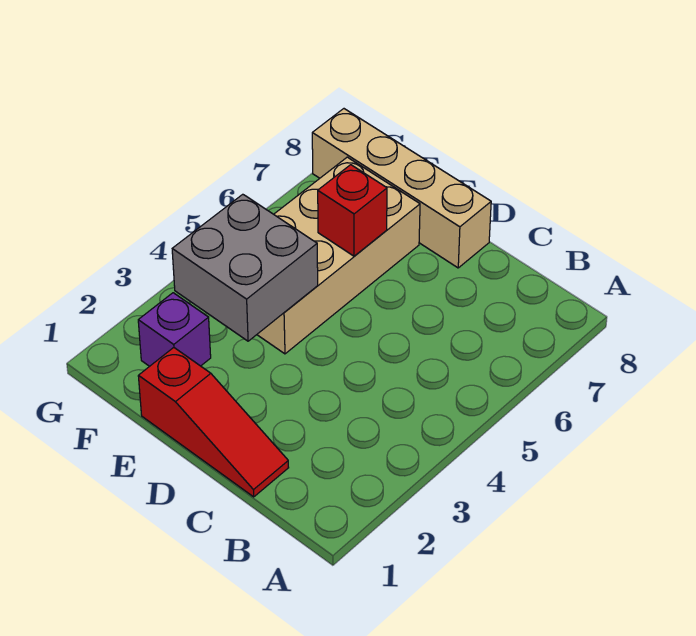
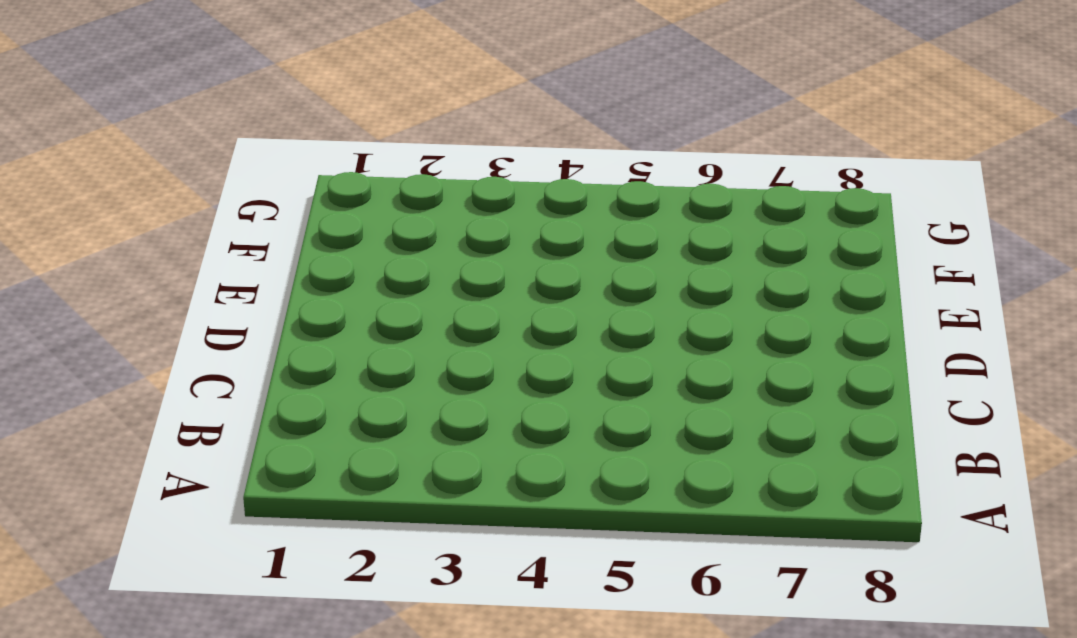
none -> red slope C1:E1 level 1 top E
none -> tan brick D8:G8 level 1

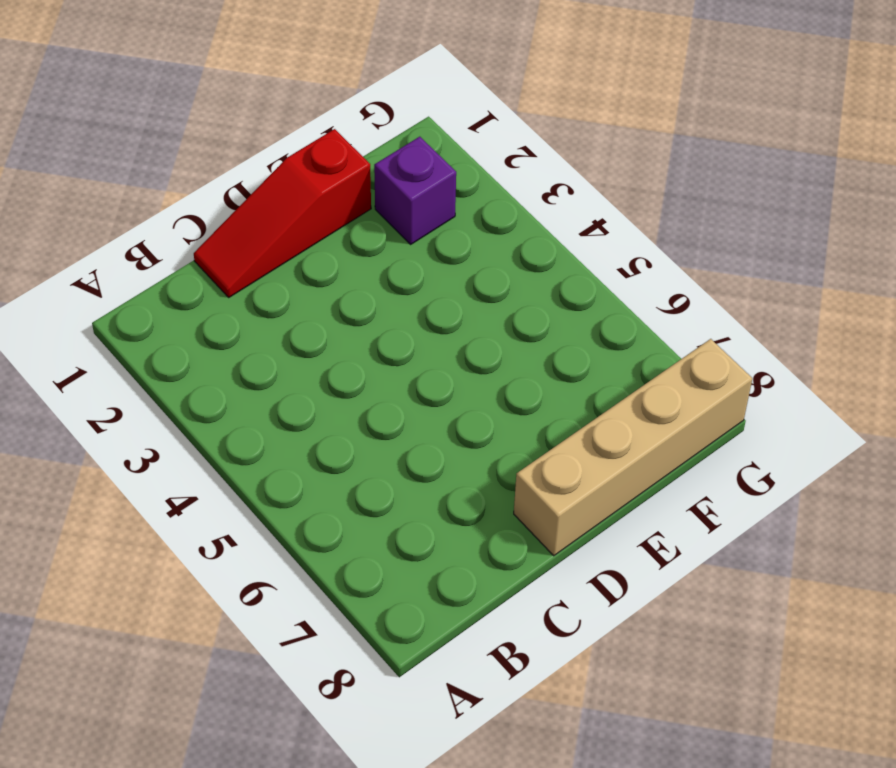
none -> tan brick E4:F7 level 1
none -> grey brick E3:F4 level 2

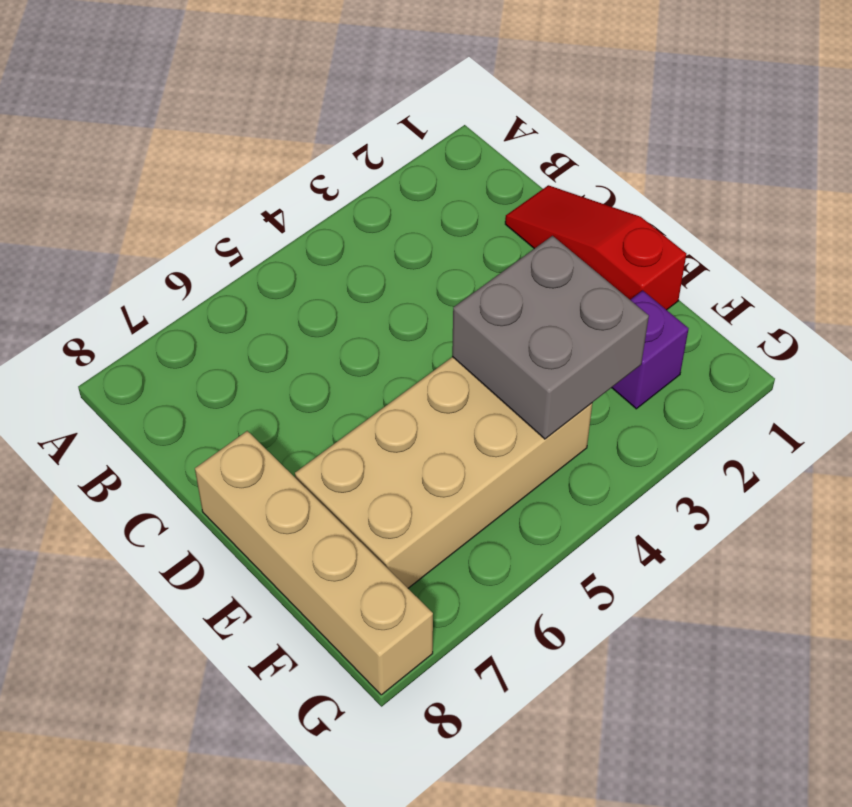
none -> red brick E6 level 2

